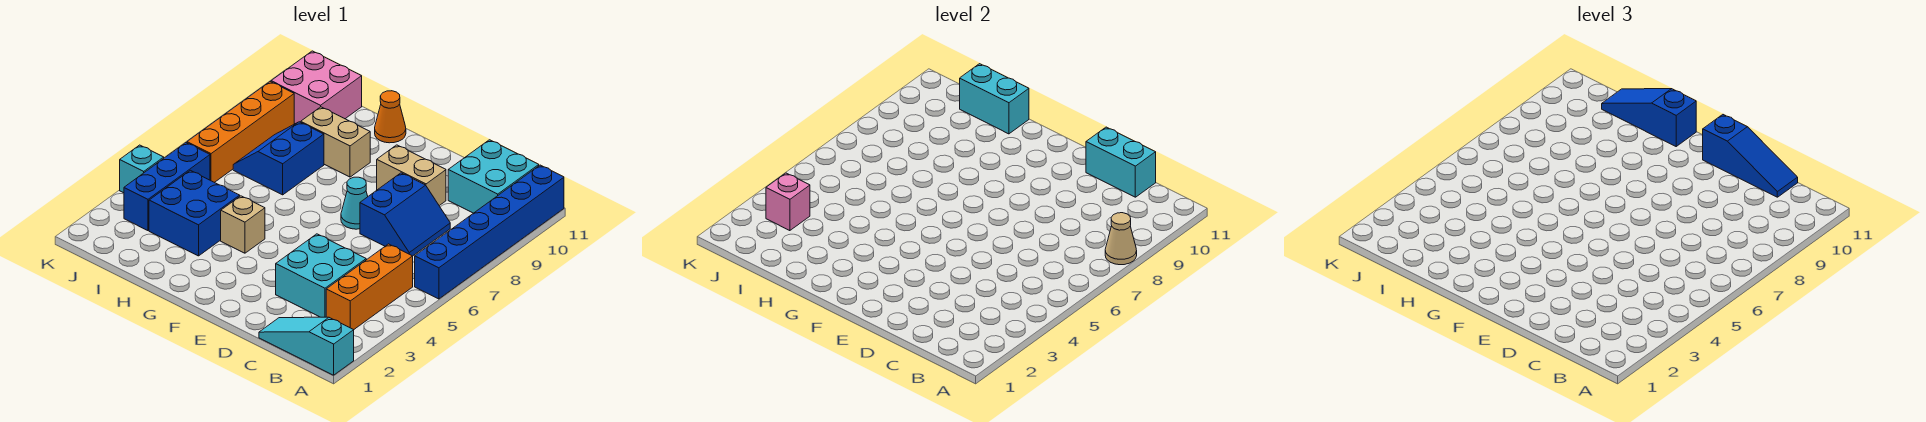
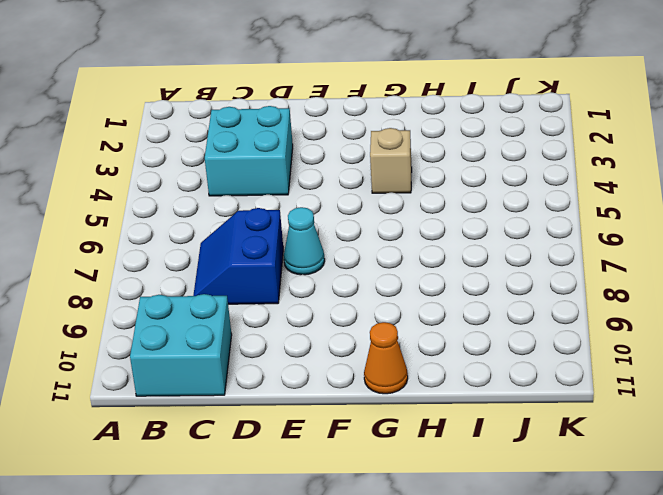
none -> cyan slope A1:C1 level 1 top A
none -> blue brick A6:A11 level 1
none -> orange brick B3:B5 level 1

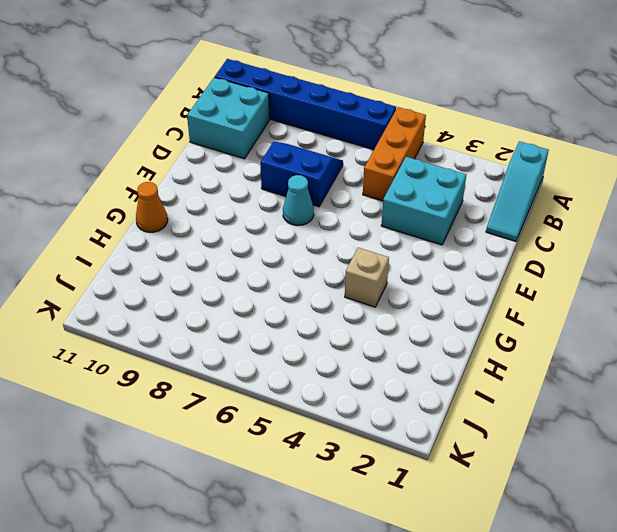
orange brick A5:C5 level 1 -> orange brick B3:B5 level 1
none -> tan brick D9:E9 level 1
none -> tan brick G9:H9 level 1
none -> blue brick H3:I4 level 1

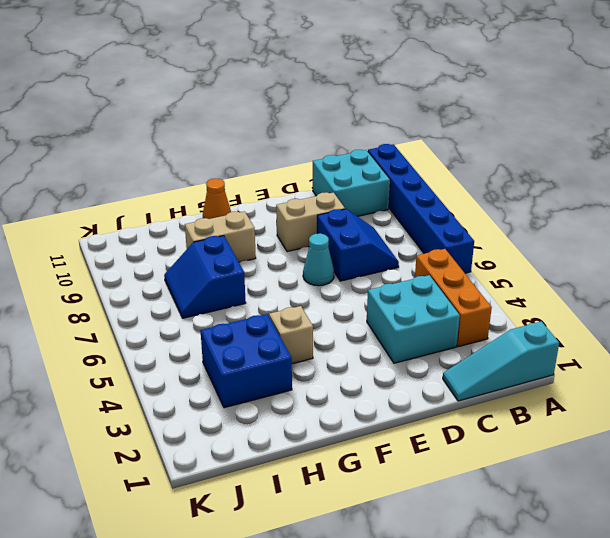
none -> pink brick I10:J11 level 1
none -> blue brick J3:J5 level 1
none -> orange brick J6:J9 level 1

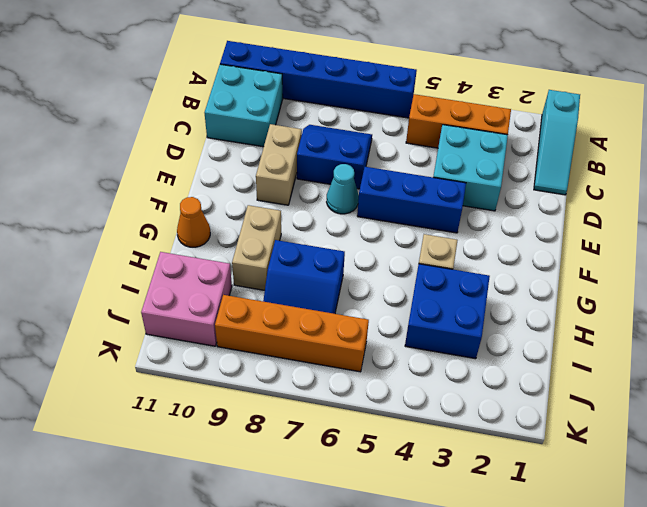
blue brick E4:E6 level 1 -> blue brick J3:J5 level 1
none -> cyan brick K4 level 1
none -> tan cone A8 level 2
none -> cyan brick C11:D11 level 2

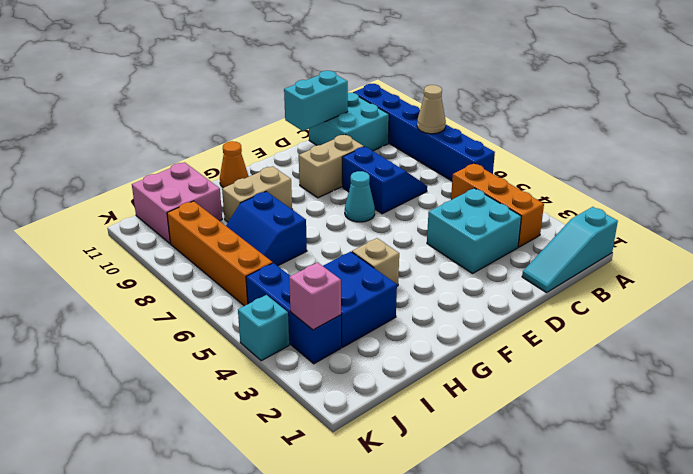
none -> cyan brick H11:I11 level 2
none -> blue slope C11:E11 level 3 top E
none -> blue slope G11:I11 level 3 top G

